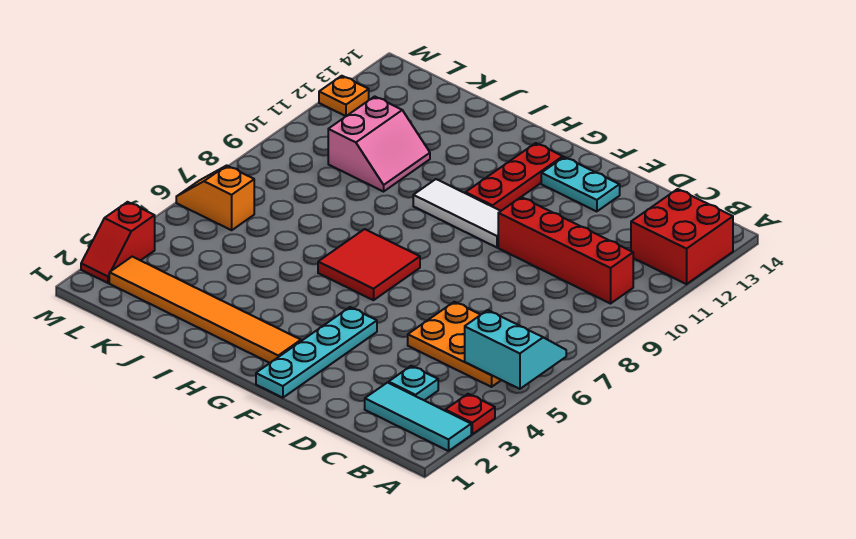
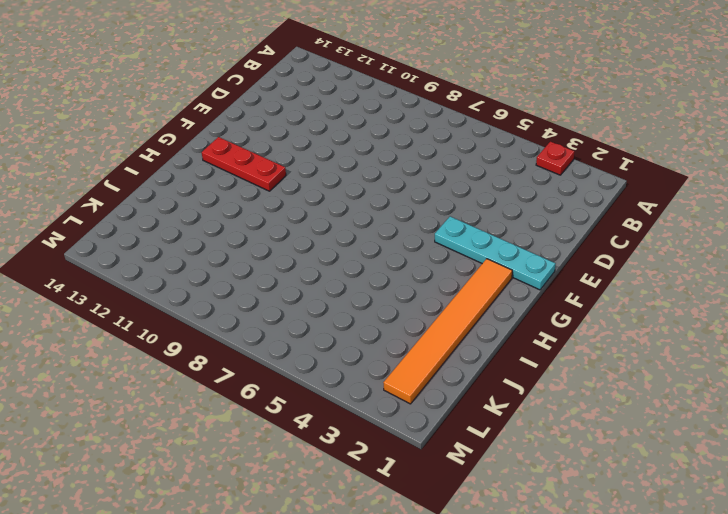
none -> cyan tile A2:C2 level 1
none -> red brick A12:B13 level 1
none -> orange plate B5:D6 level 1

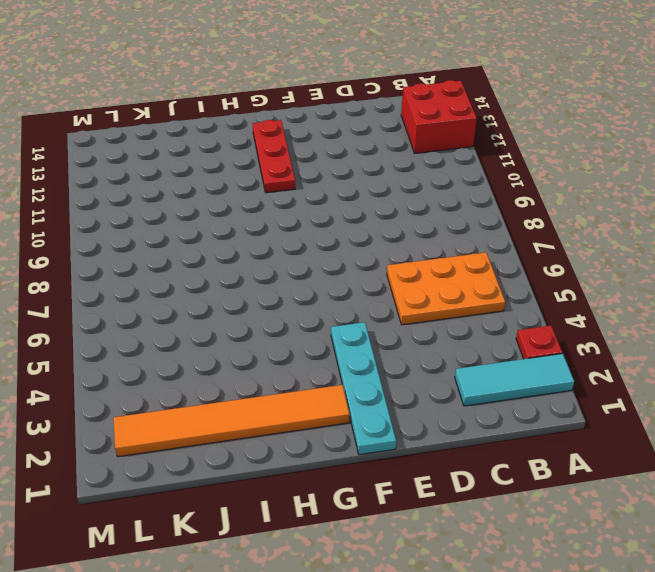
none -> red brick B10:E10 level 1
none -> cyan plate C3 level 1
none -> cyan plate E13:F13 level 1

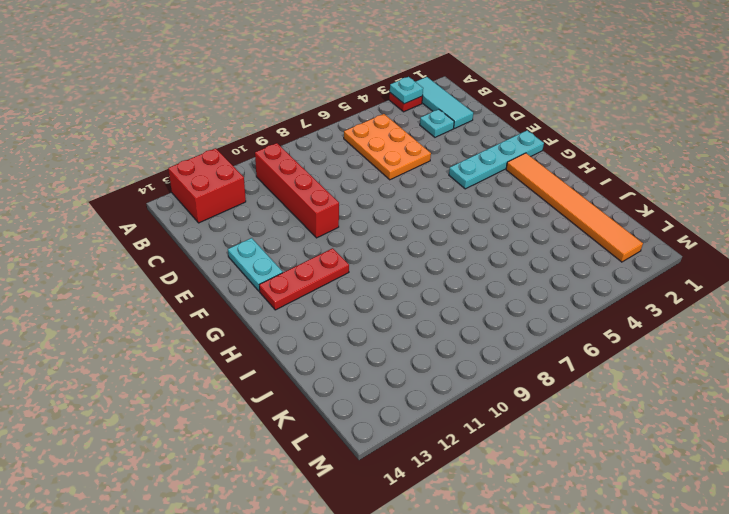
cyan plate A3 level 2 -> none
none -> white tile F10:H10 level 1
none -> red tile G6:H7 level 1
none -> pink slope J10:K11 level 1 top K

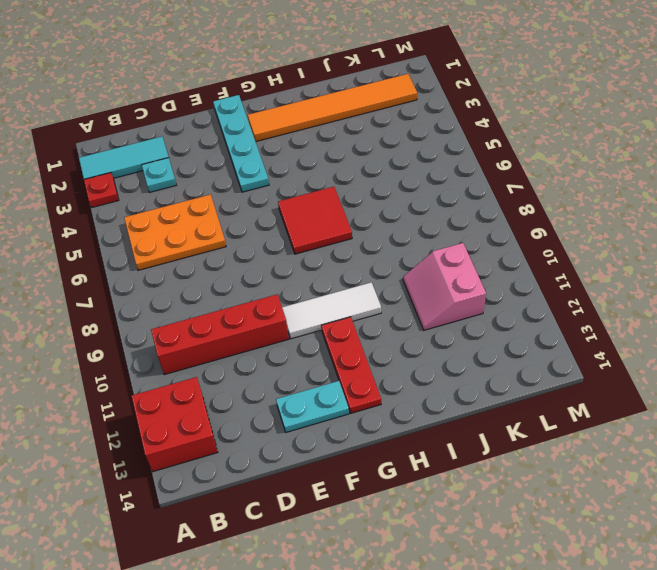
none -> orange slope L6:M6 level 1 top L
none -> red slope M2:M3 level 1 top 3
none -> orange plate M12 level 1

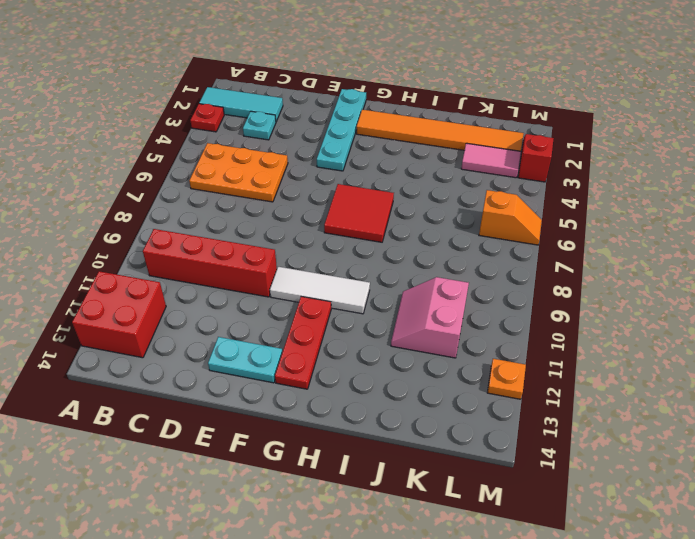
pink tile K3:L3 level 1 -> none
none -> cyan slope A5:B6 level 2 top 5

